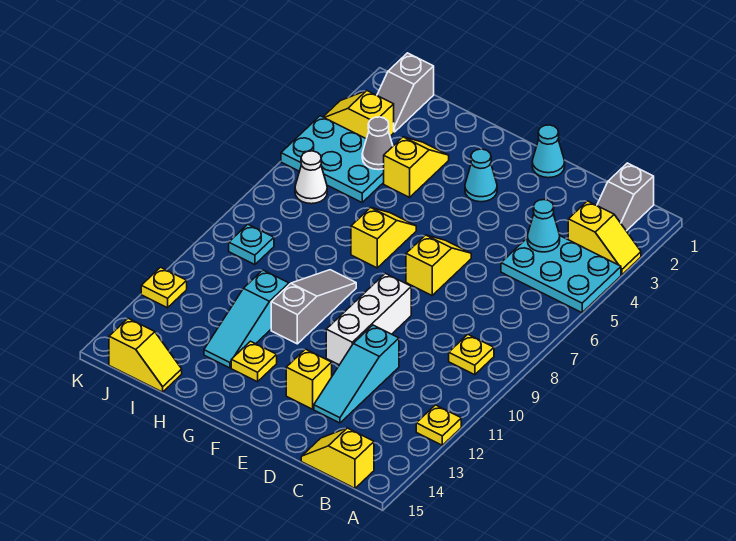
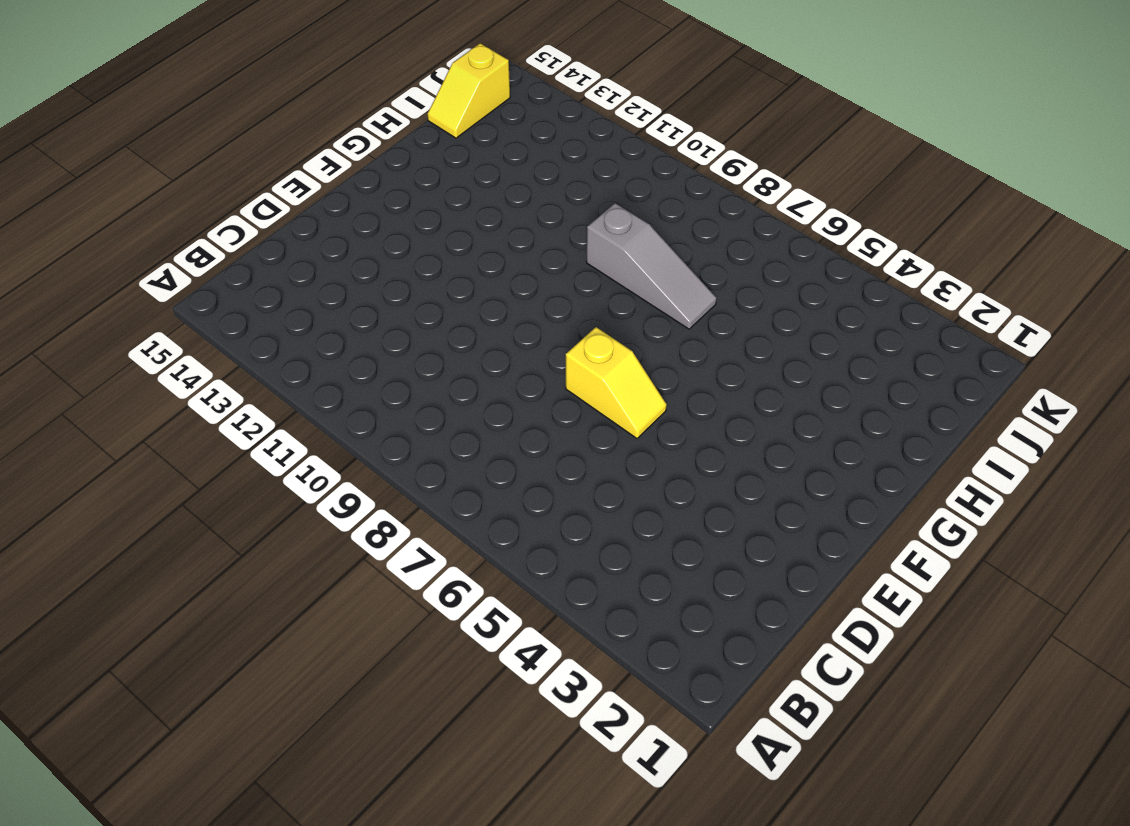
grey slope H7:H9 level 1 top 9 -> grey slope G9:G11 level 1 top 11
none -> yellow slope A3:B3 level 1 top B
none -> cyan plate A4:C5 level 1
none -> yellow plate A12 level 1

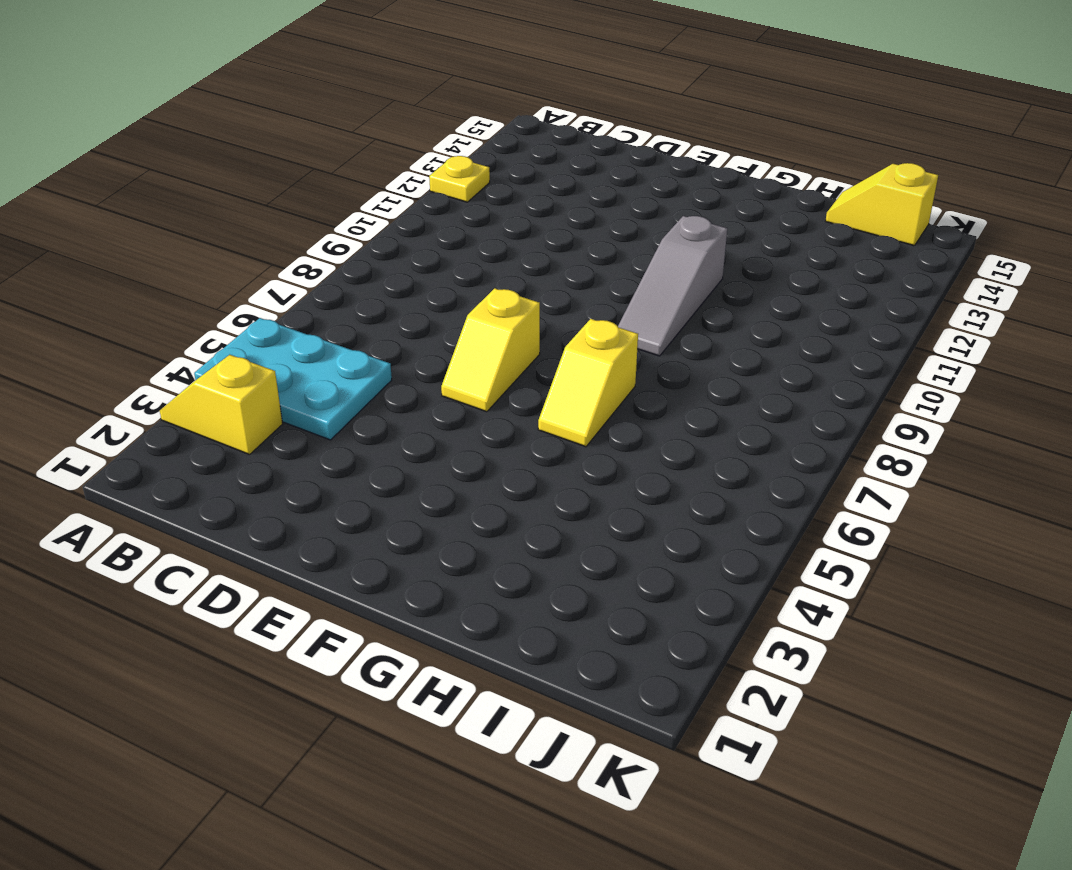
none -> grey slope B1:B2 level 1 top 1
none -> yellow plate B9 level 1
none -> yellow slope B15:C15 level 1 top B

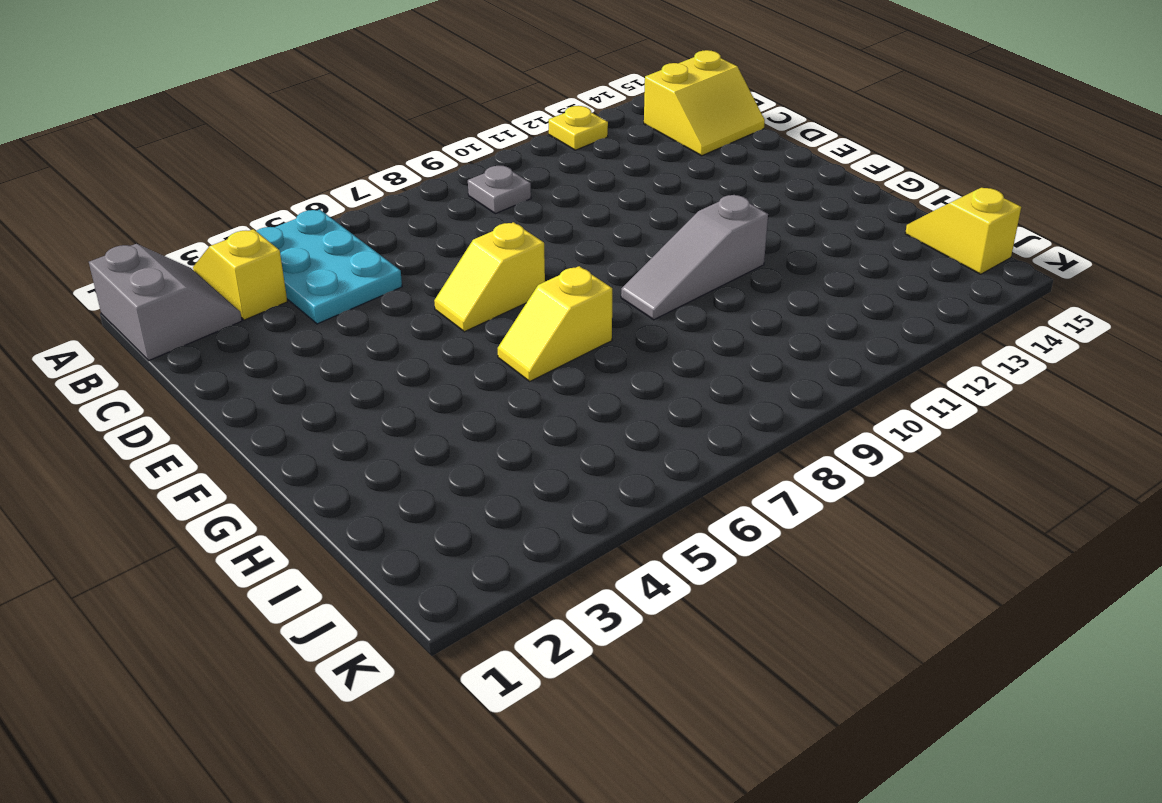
grey slope A1:B2 level 1 top 1 -> grey slope B1:B2 level 1 top 1
grey plate B9 level 1 -> yellow plate B9 level 1
yellow slope B14:C15 level 1 top B -> yellow slope B15:C15 level 1 top B
none -> cyan slope D11:D13 level 1 top 11
none -> cyan cone E1 level 1
none -> white brick E9:E11 level 1

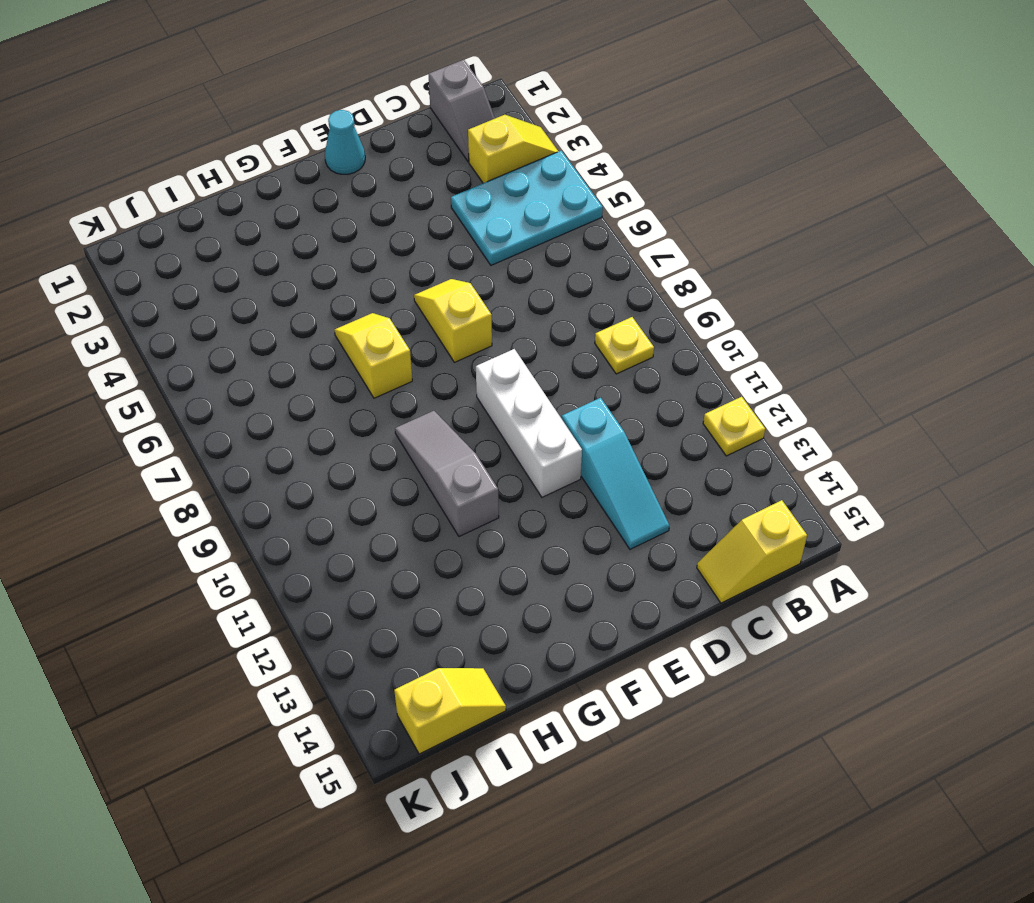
none -> yellow brick E13 level 1
none -> cyan cone F3 level 1
none -> yellow plate G13 level 1

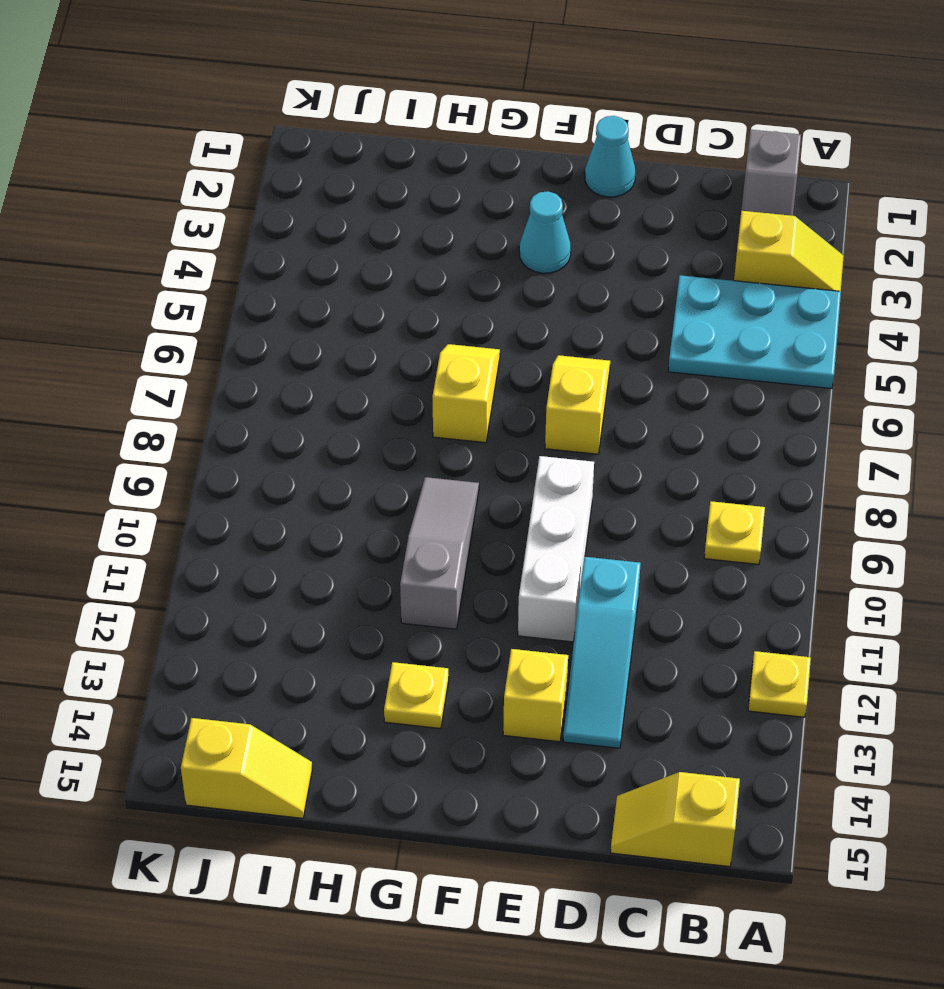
none -> yellow slope H3:H4 level 1 top 4
none -> cyan slope H11:H13 level 1 top 11
none -> cyan plate I4:K5 level 1

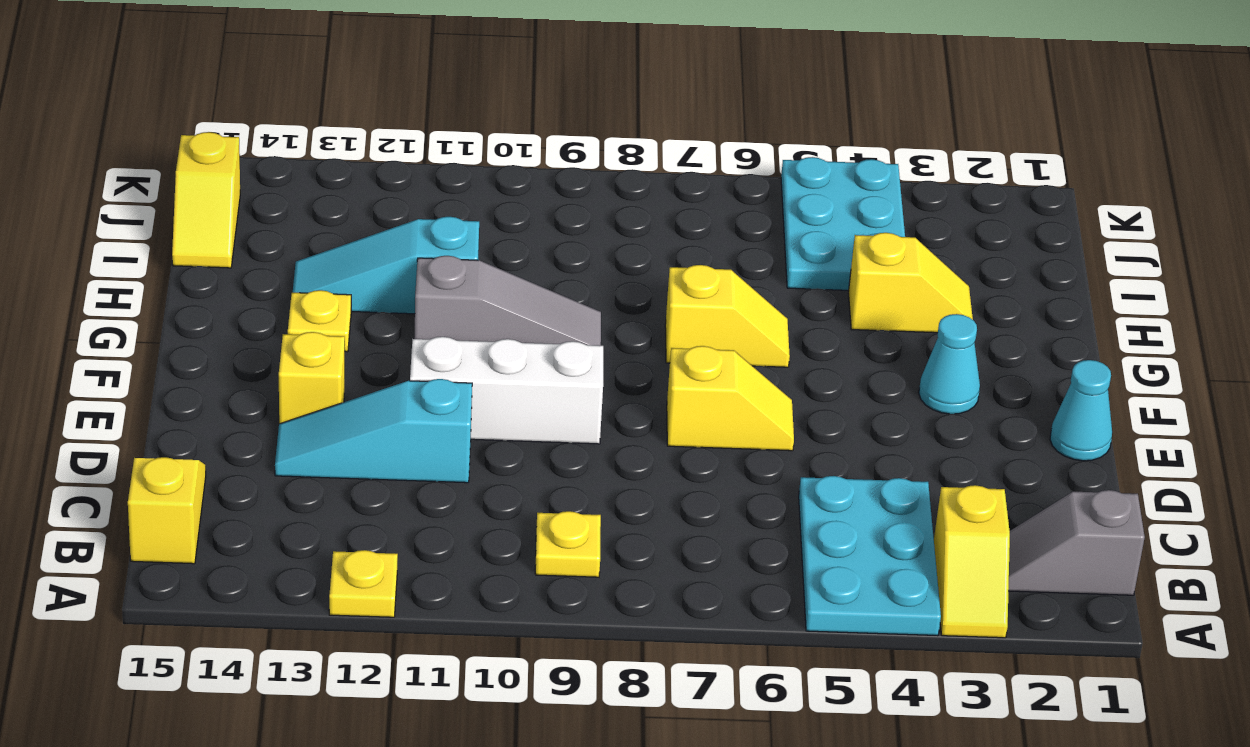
none -> grey slope J1:J2 level 1 top 1
none -> yellow slope J3:K3 level 1 top J
none -> white cone J6 level 1

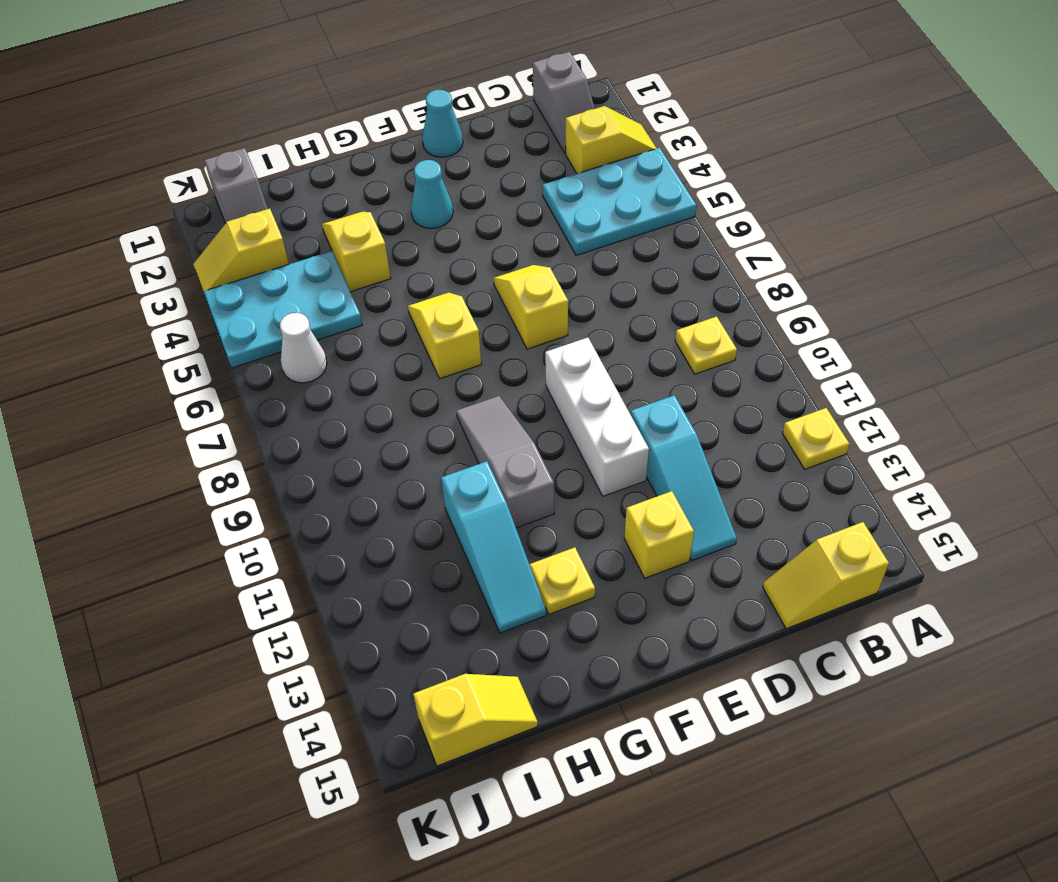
none -> cyan plate J9 level 1
none -> yellow plate K12 level 1
none -> cyan cone C4 level 2

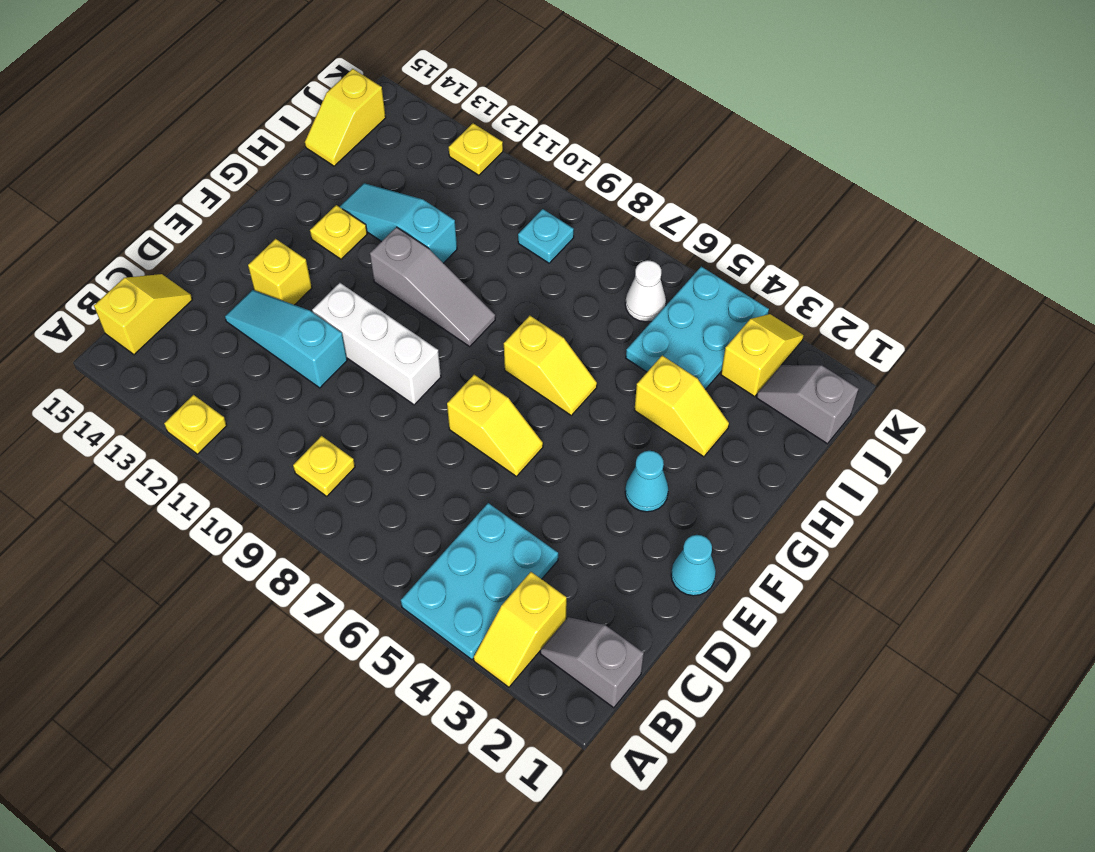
none -> cyan cone C4 level 2
none -> grey cone I4 level 2

